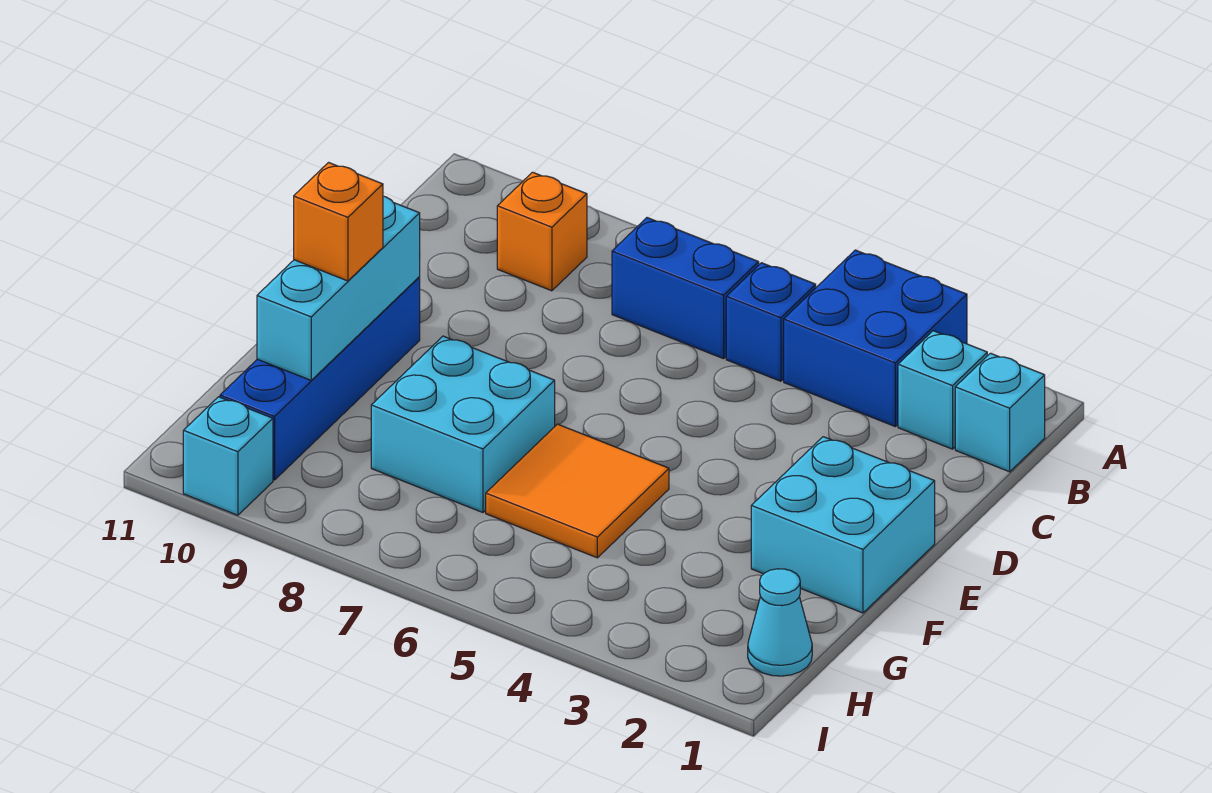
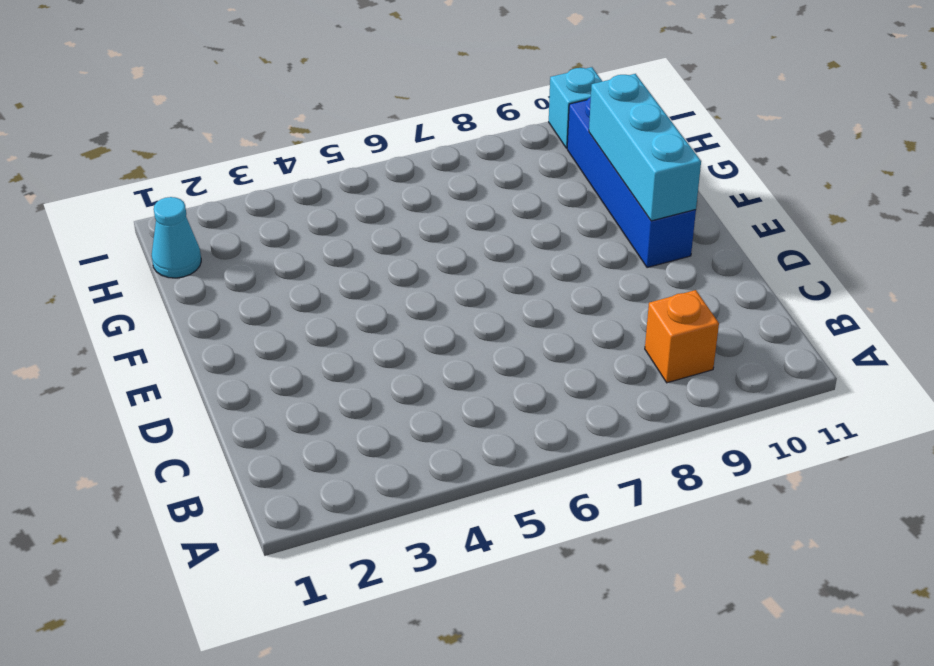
none -> blue brick A3:B4 level 1
none -> cyan brick B1 level 1
none -> cyan brick B2 level 1

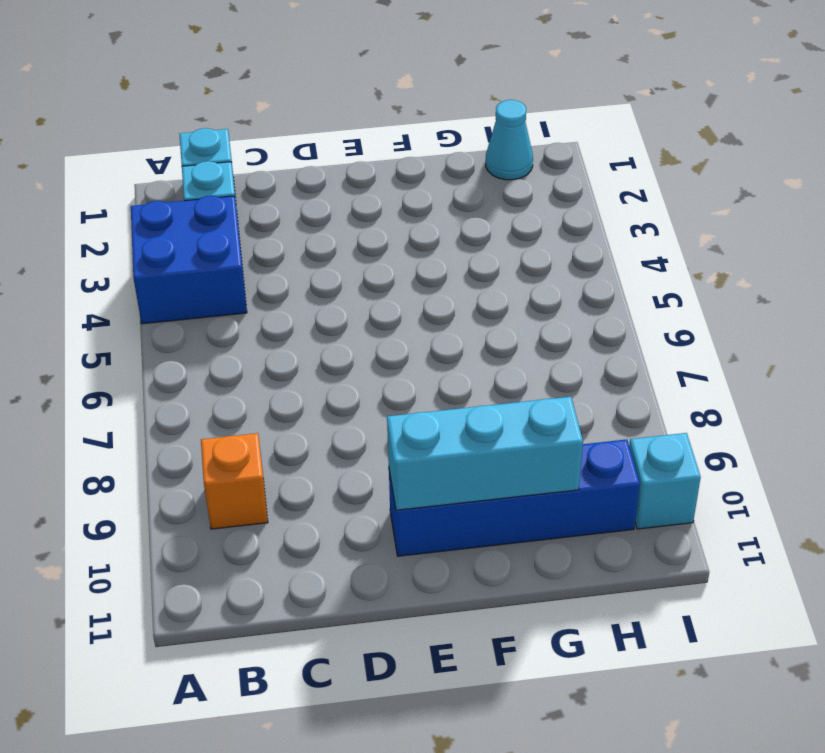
none -> blue brick B5 level 1
none -> blue brick B6:B7 level 1
none -> cyan brick E1:F2 level 1

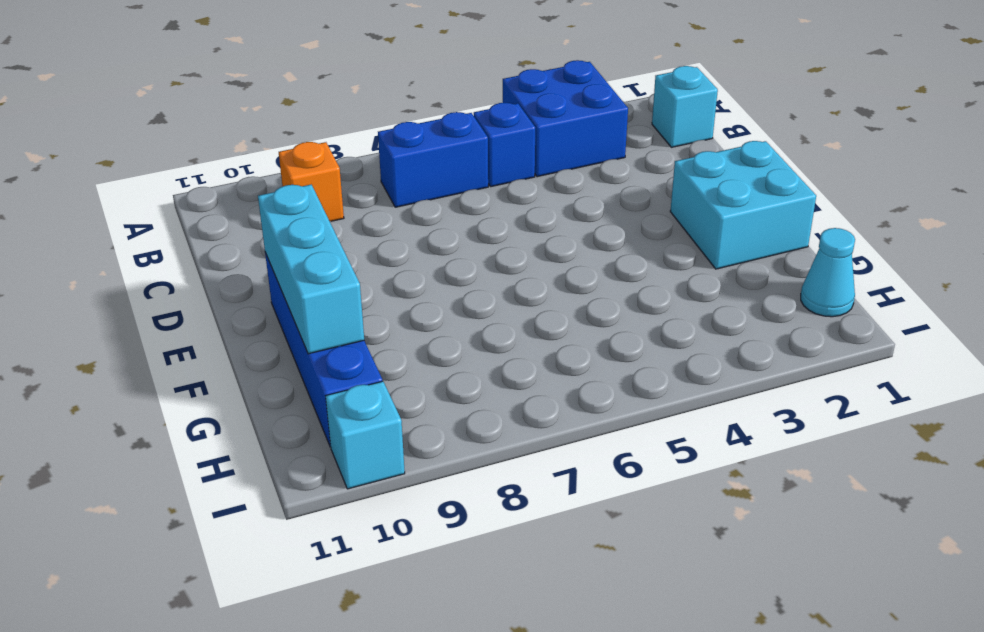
none -> cyan brick B2 level 1
none -> orange tile F5:G6 level 1
none -> cyan brick F7:G8 level 1

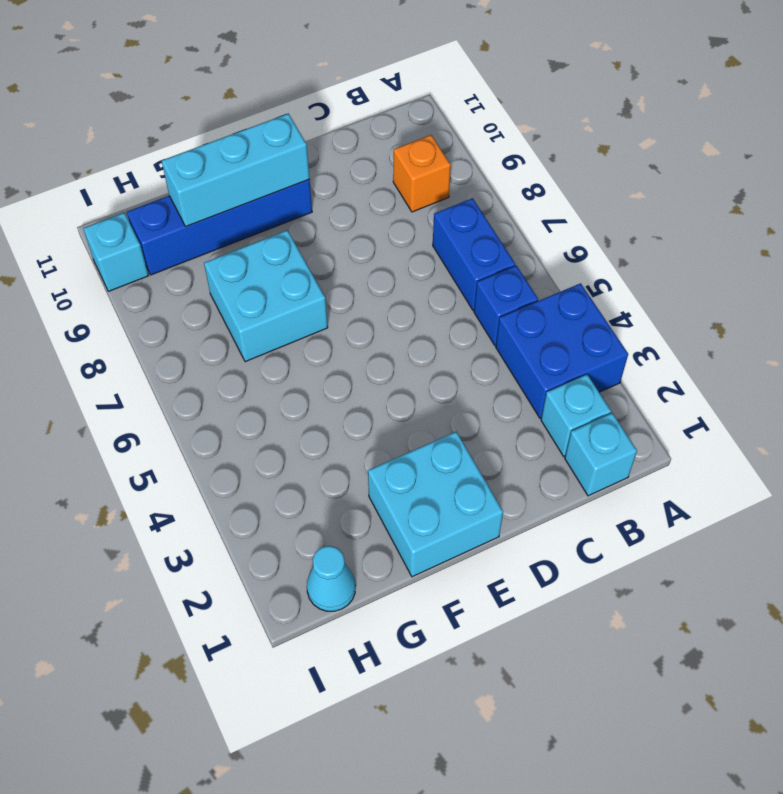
none -> orange tile F5:G6 level 1
none -> orange brick F10 level 3

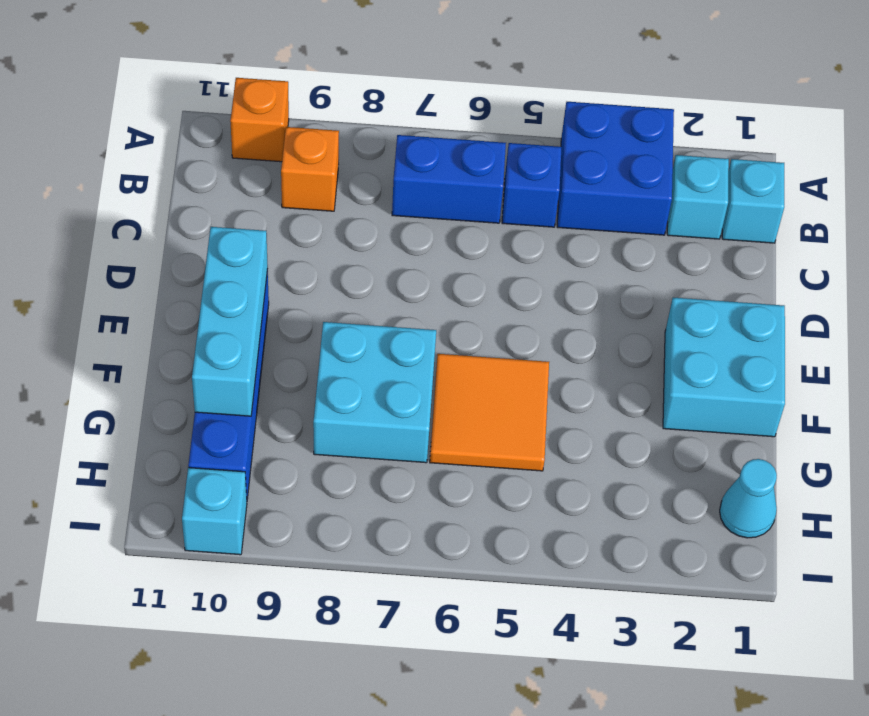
orange brick A10 level 1 -> orange brick F10 level 3

